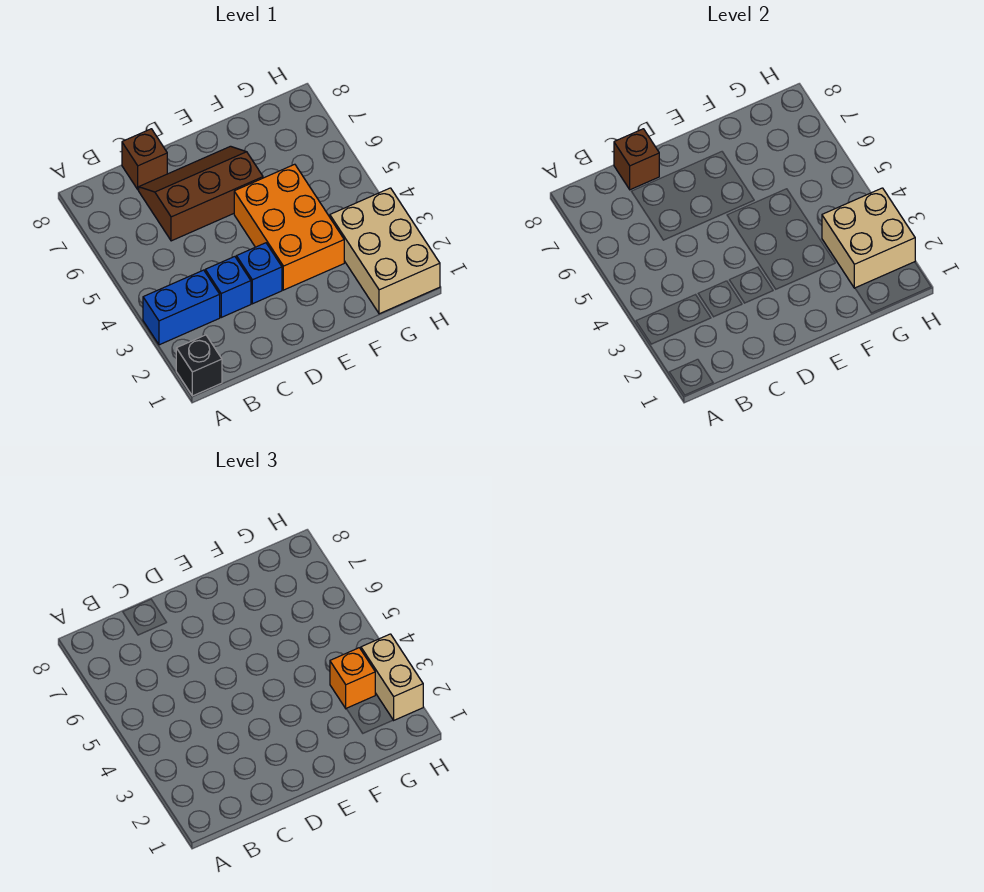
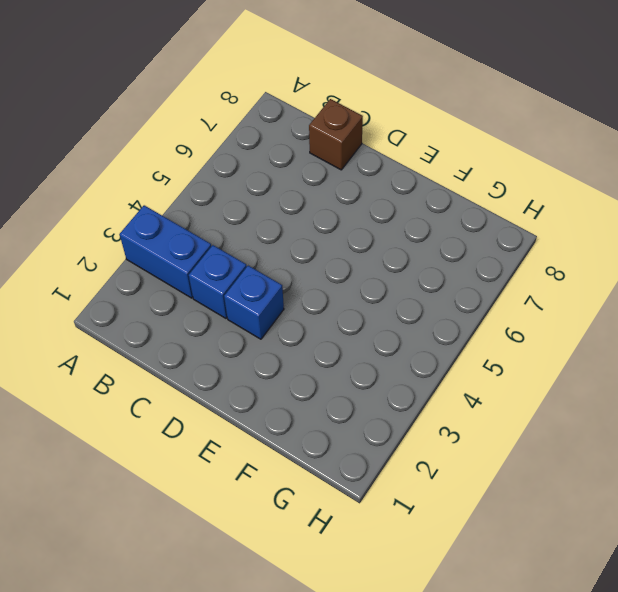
none -> black brick A1 level 1
none -> brown slope C6:E7 level 1 top 6
none -> orange brick E3:F5 level 1

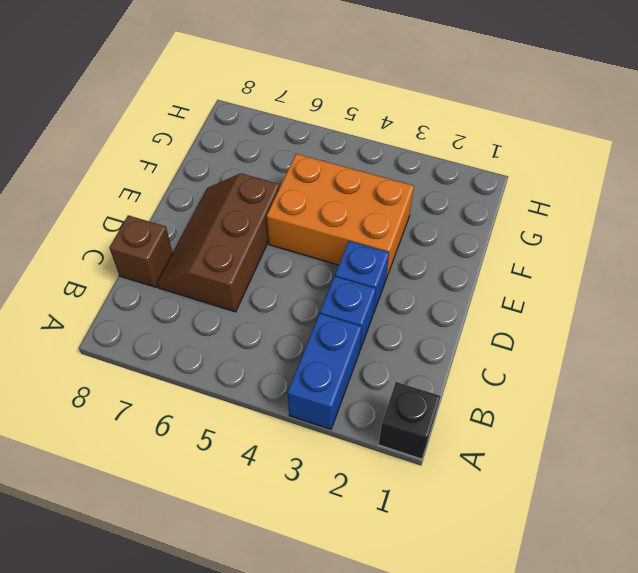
none -> tan brick G1:H3 level 1
none -> brown brick C8 level 2
none -> tan brick G2:H3 level 2

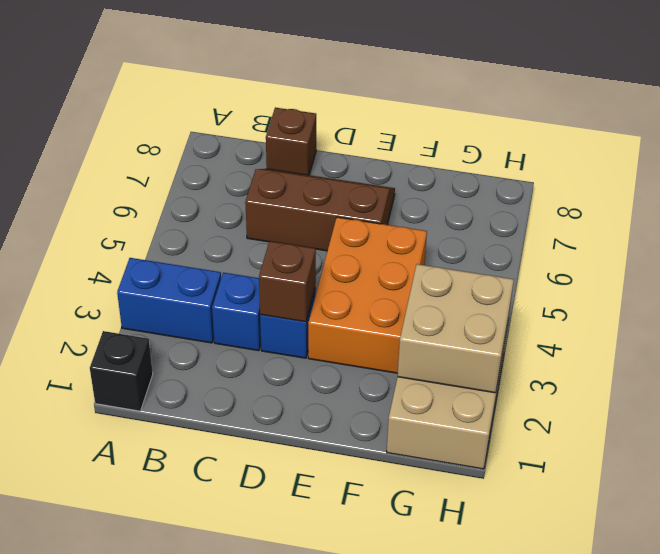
brown brick D3 level 2 -> brown brick C8 level 2
none -> orange brick G3 level 3
none -> tan brick H2:H3 level 3

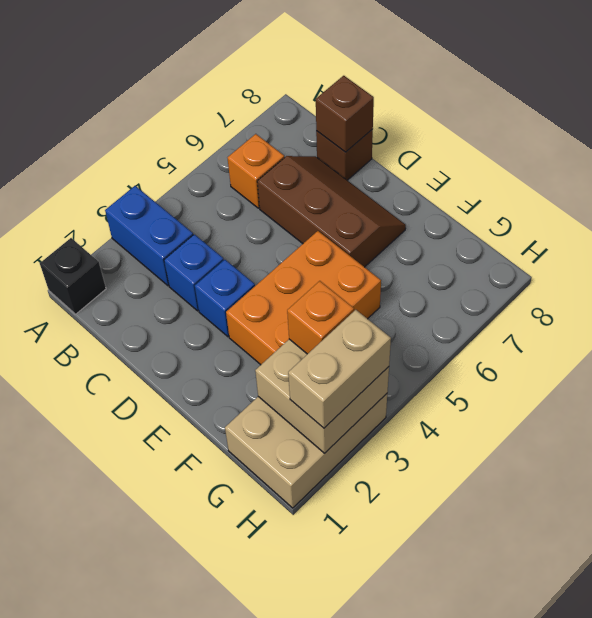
orange brick B6 level 1 -> none

